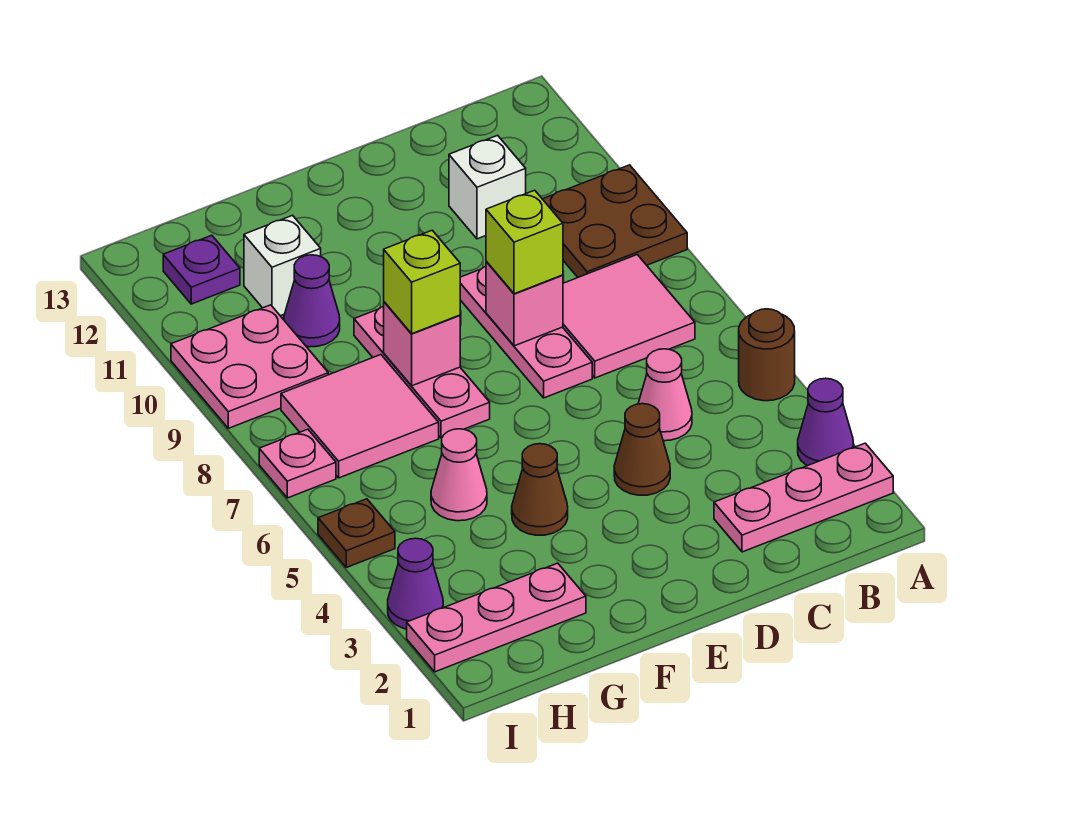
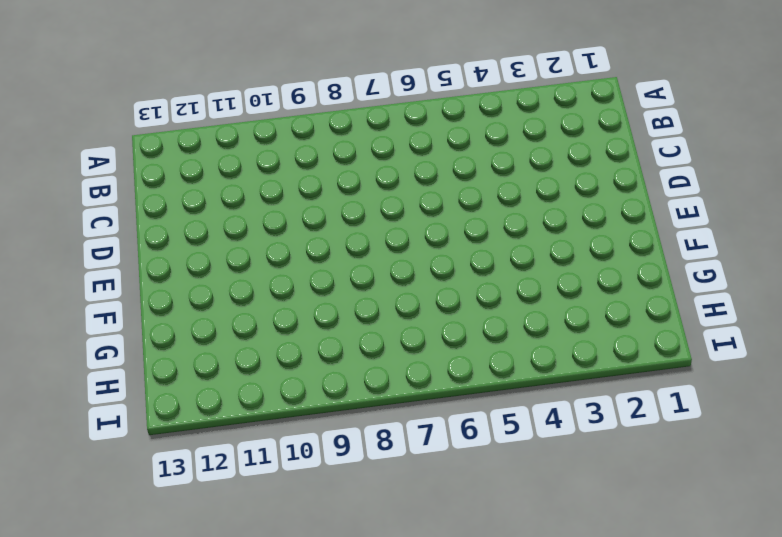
none -> pink plate A2:C2 level 1
none -> purple cone A3 level 1
none -> brown round brick A5 level 1

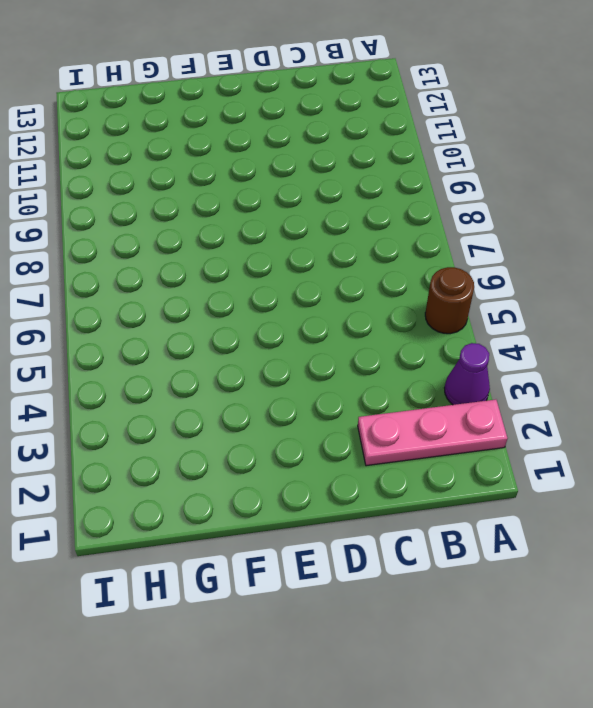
none -> brown plate A9:B10 level 1
none -> pink tile B7:C8 level 1
none -> pink cone C5 level 1

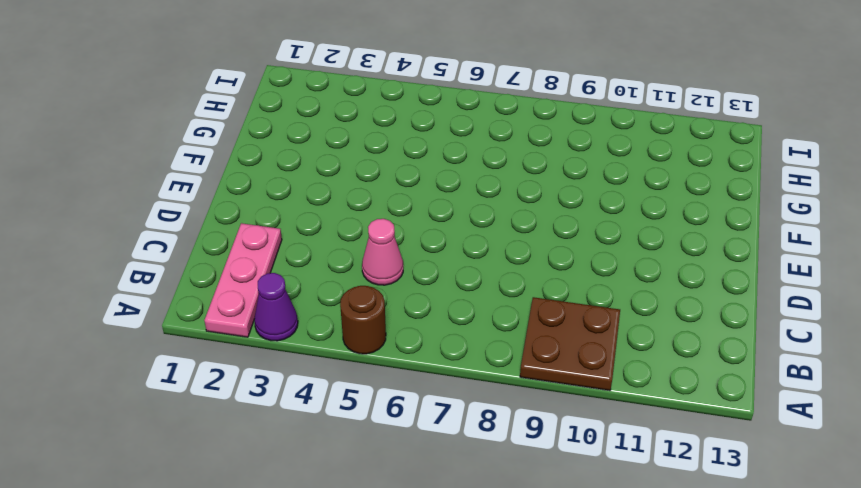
none -> pink tile B7:C8 level 1
none -> white brick C11 level 1
none -> brown cone D4 level 1

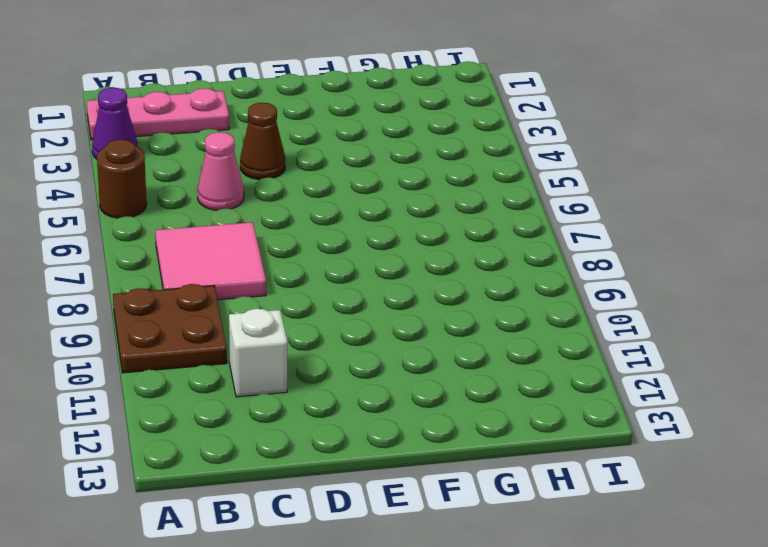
none -> pink plate D7:D9 level 1
none -> brown cone F4 level 1
none -> pink plate F7:F9 level 1

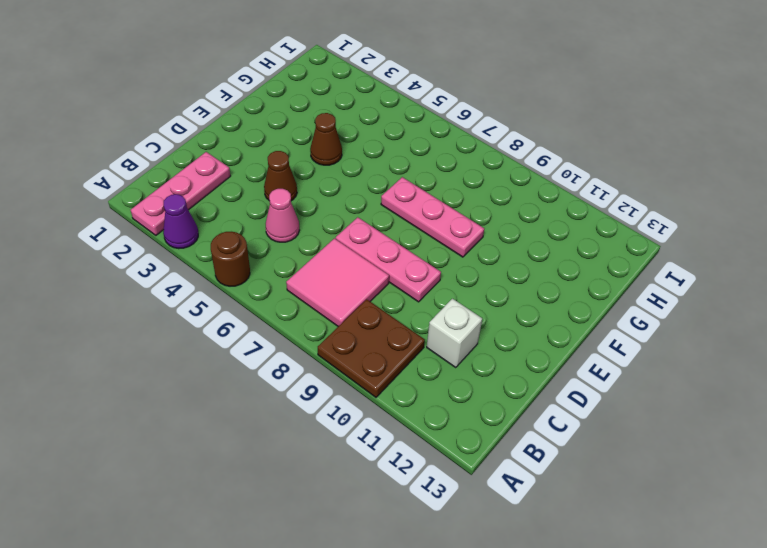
none -> pink plate G2:I2 level 1
none -> pink cone G5 level 1
none -> pink tile G7:H8 level 1

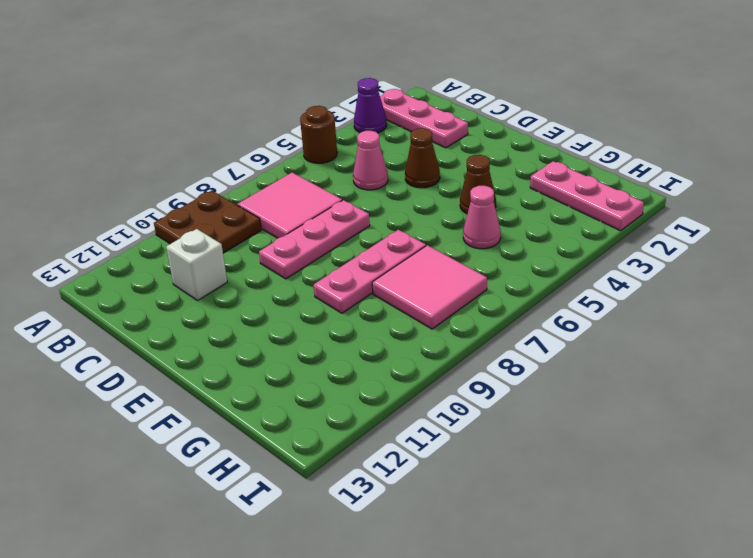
none -> purple cone G10 level 1
none -> white brick G11 level 1
none -> pink plate H9:I10 level 1

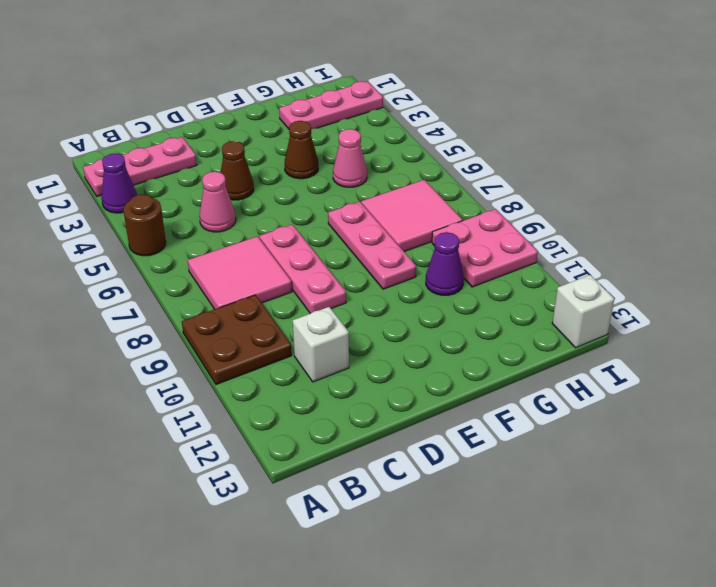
white brick I13 level 1 -> white brick G11 level 1
none -> purple plate H12 level 1
none -> purple cone I3 level 1
none -> brown plate I5 level 1

